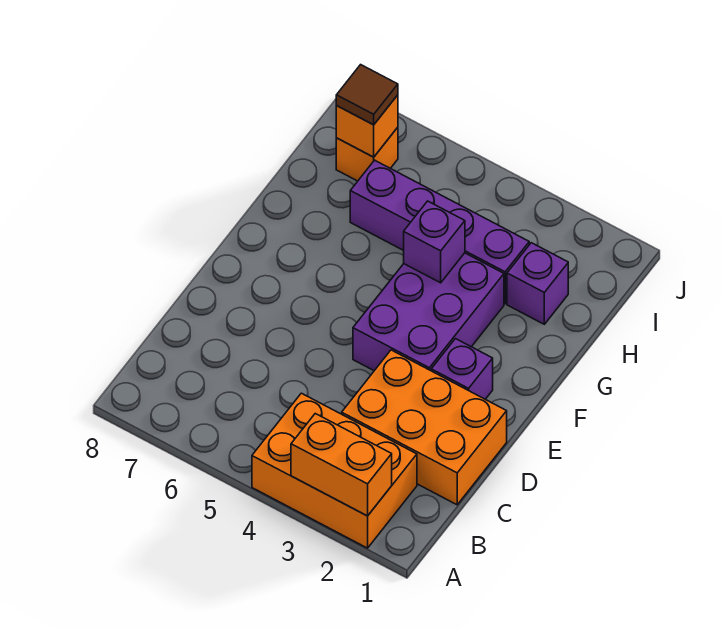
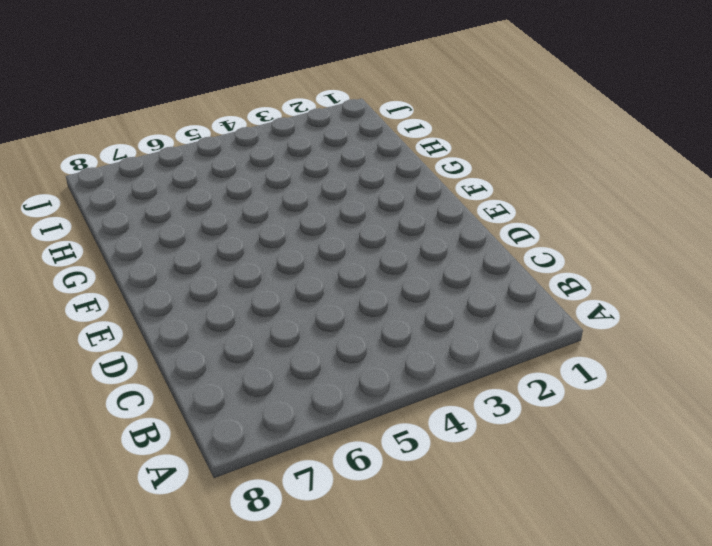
none -> orange brick A2:B4 level 1
none -> orange brick C1:D3 level 1

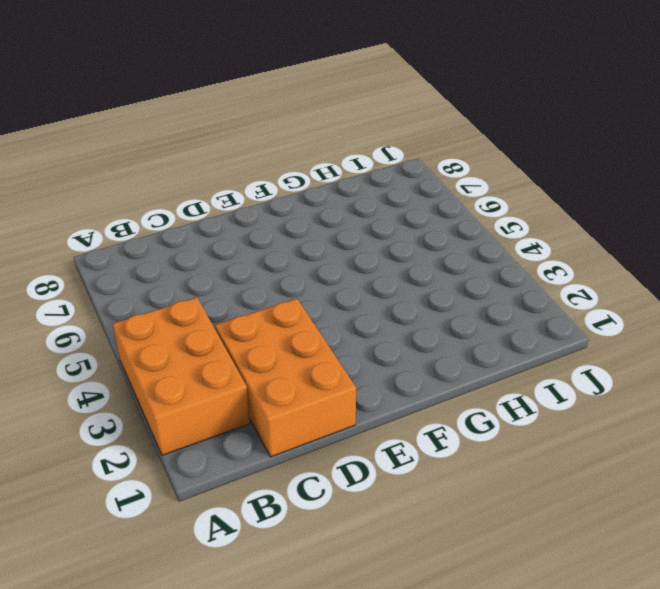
none -> purple brick E2 level 1
none -> purple brick E3:G4 level 1

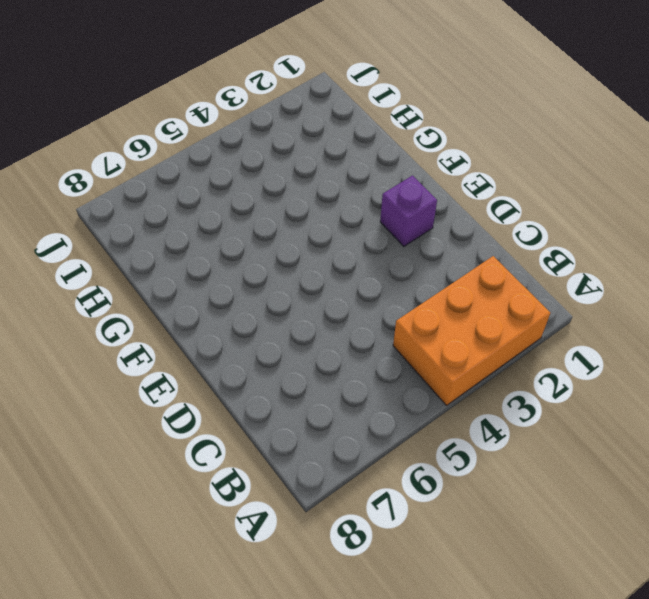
none -> orange brick C1:D3 level 1
none -> purple brick E3:G4 level 1

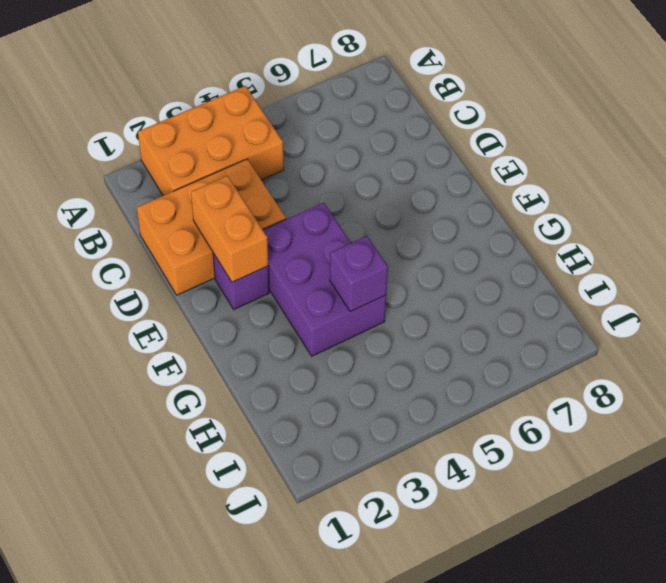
orange brick D2:E2 level 2 -> orange brick A2:A3 level 2
none -> purple brick H2 level 1
none -> purple brick H3:H6 level 1

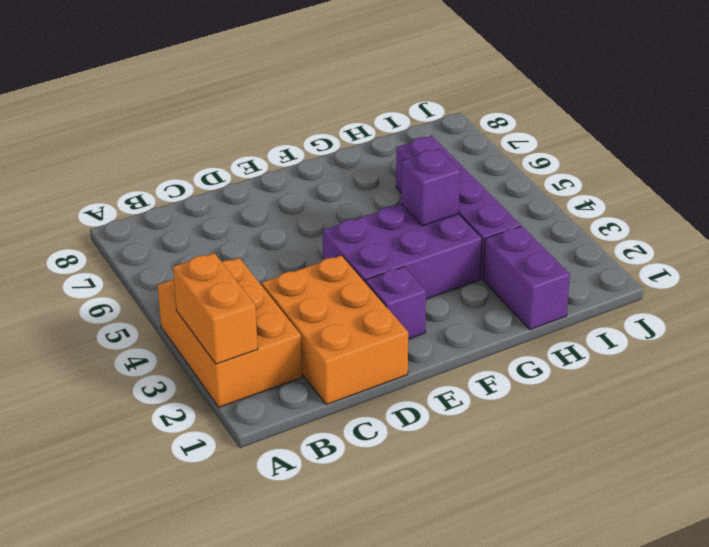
purple brick H1:H2 level 1 -> purple brick H2 level 1
none -> orange brick I7 level 1
none -> orange brick I7 level 2

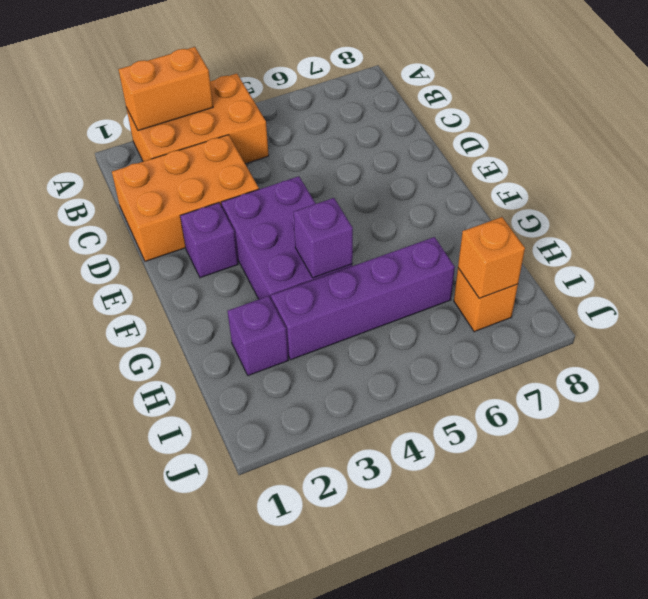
none -> brown tile I7 level 3

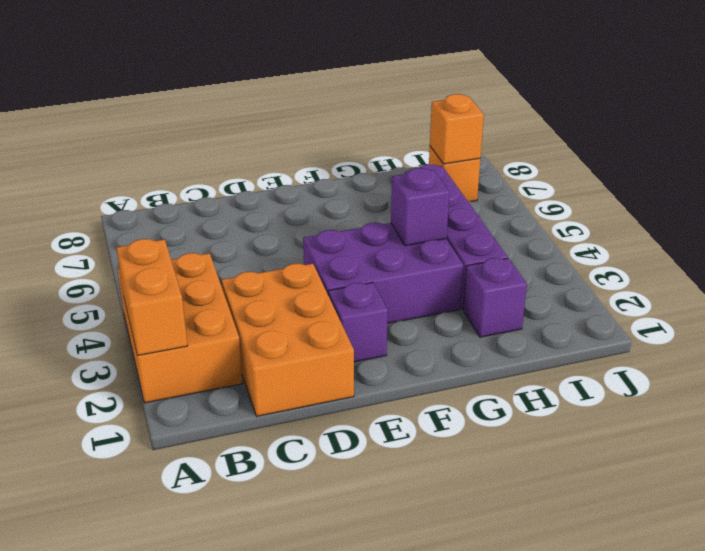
none -> brown tile I7 level 3

